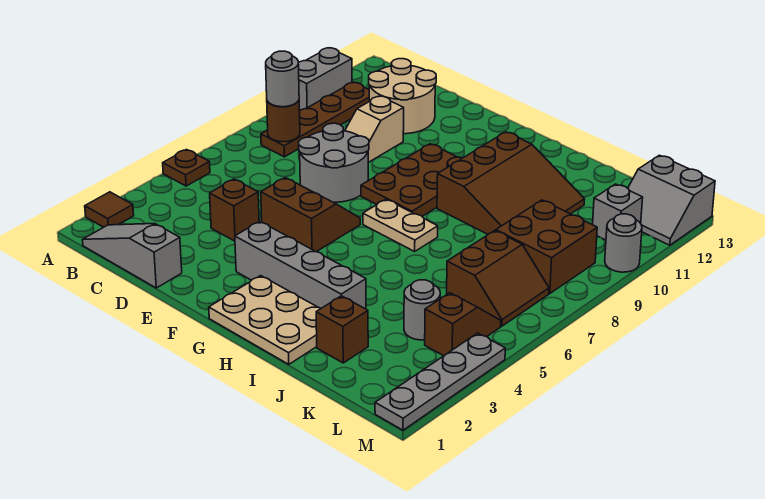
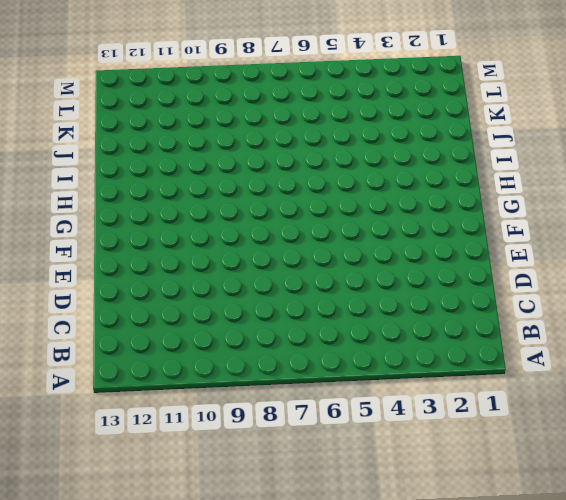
none -> brown tile A2 level 1
none -> brown plate A5 level 1
none -> grey brick A10:A11 level 1

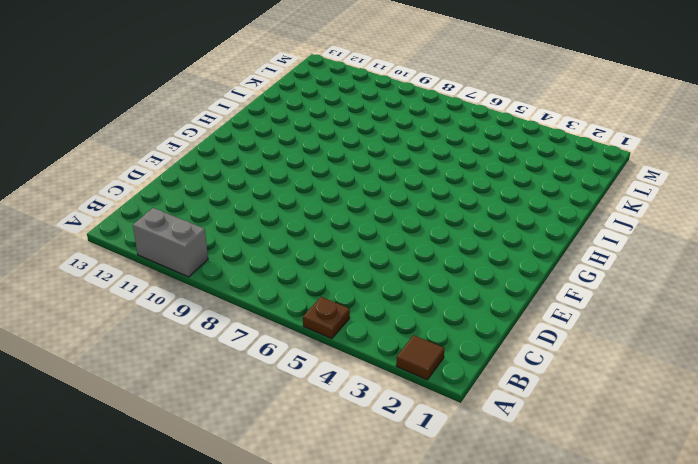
none -> grey slope B1:D1 level 1 top D
none -> brown plate B8:B11 level 1
none -> tan round brick C11:D12 level 1

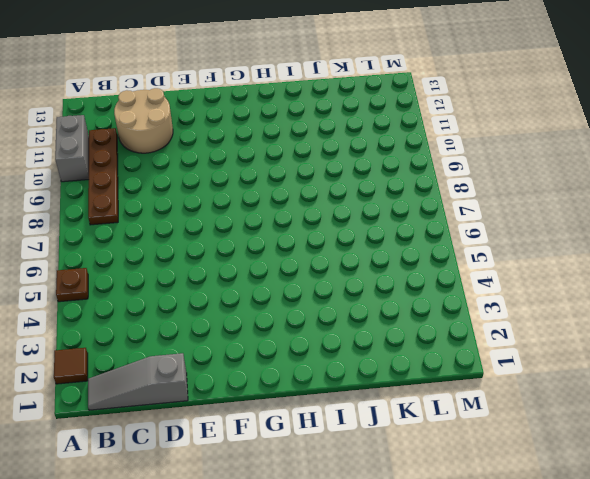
none -> brown brick D4 level 1
none -> grey round brick D7:E8 level 1
none -> tan slope D9:D10 level 1 top 10

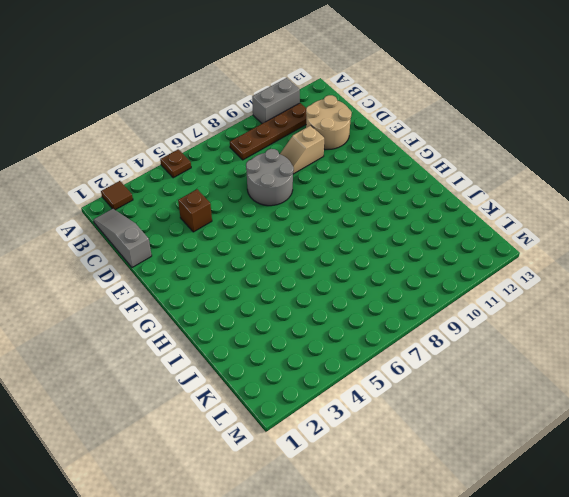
none -> brown slope E5:F6 level 1 top 5
none -> grey brick F3:I3 level 1
none -> brown plate F8:G10 level 1

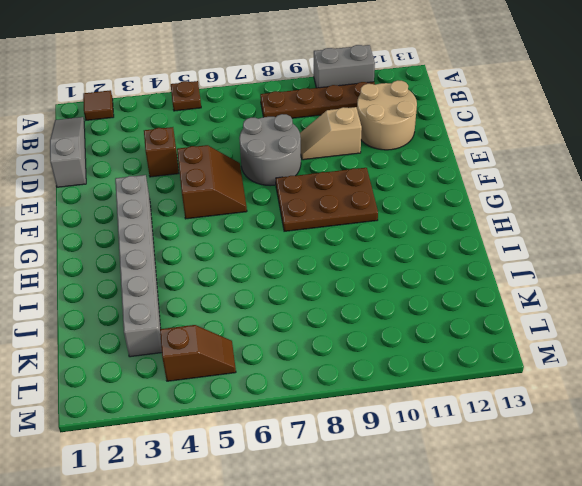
grey brick F3:K3 level 1 -> grey brick F3:I3 level 1
none -> tan plate G1:I2 level 1
none -> tan plate G7:H7 level 1
none -> brown slope H9:J11 level 1 top H

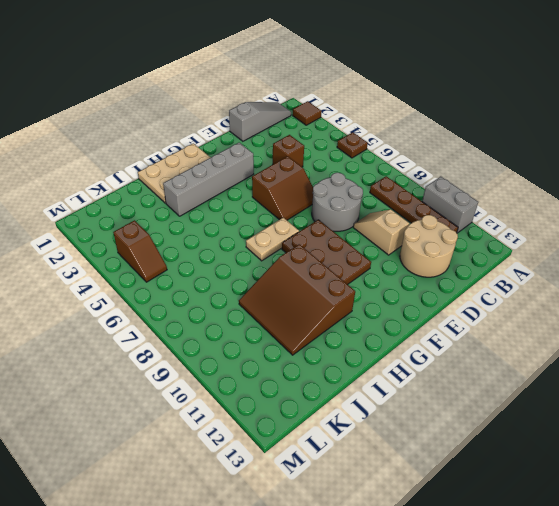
none -> brown brick J2 level 1
none -> grey round brick K4 level 1
none -> brown slope K6:L7 level 1 top K

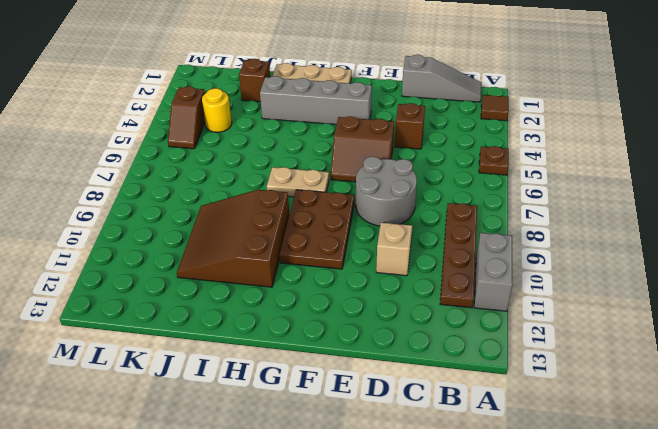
yellow round brick K4 level 1 -> grey round brick K4 level 1
none -> tan round brick C11:D12 level 1
none -> brown slope K6:L7 level 1 top K
none -> brown brick K8:L9 level 1

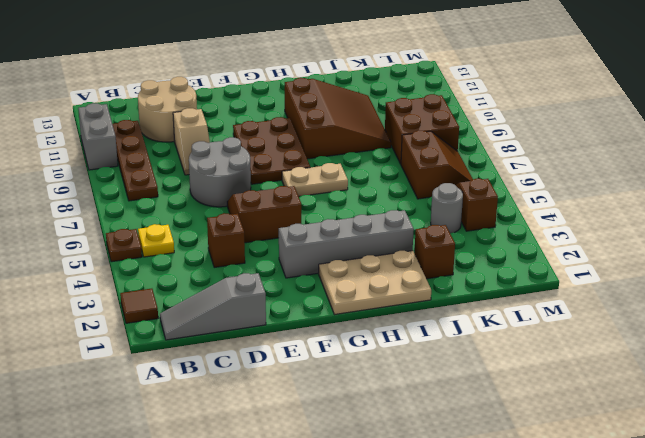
yellow plate B5 level 1 -> none
none -> grey brick L11 level 1
none -> grey slope L12:M13 level 1 top 13
none -> grey plate M1:M4 level 1

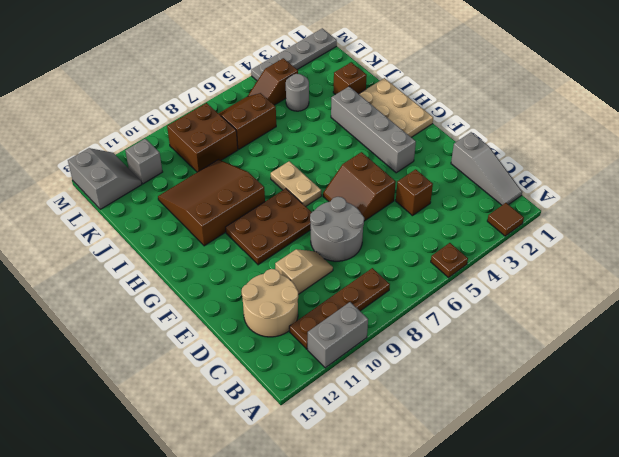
none -> grey round brick M10 level 1
none -> brown round brick B8 level 2
none -> grey round brick B8 level 3

